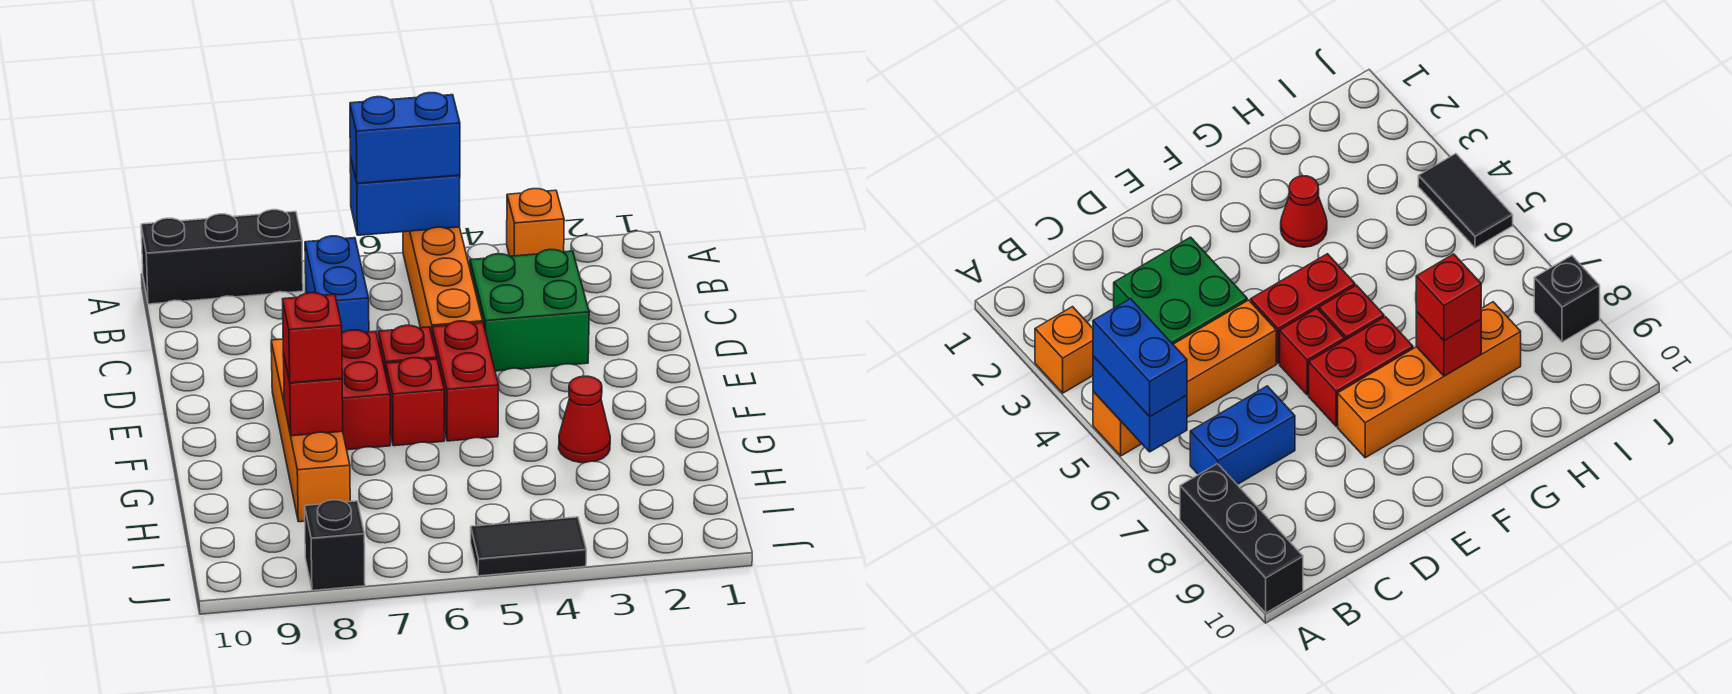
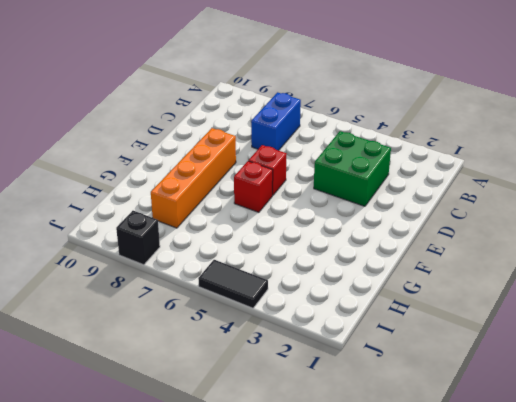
none -> orange brick A3 level 1
none -> orange brick A5:D5 level 1
none -> black brick A8:A10 level 1

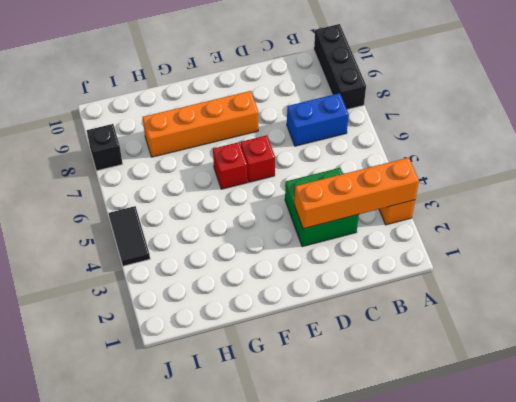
orange brick A3:D3 level 2 -> orange brick A5:D5 level 1
none -> red brick E5:F5 level 1
none -> red brick E7:F7 level 1
none -> red cone G3 level 1

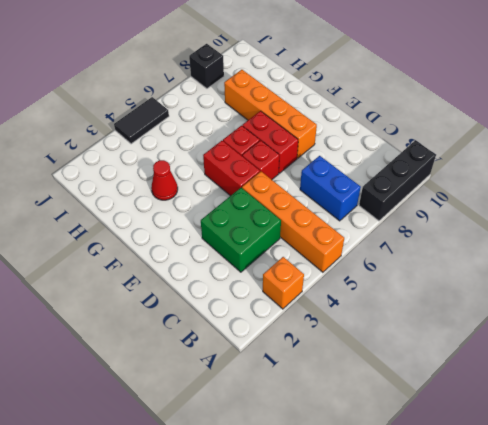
none -> blue brick A5:A6 level 2
none -> red brick G8 level 2
none -> blue brick A5:A6 level 3

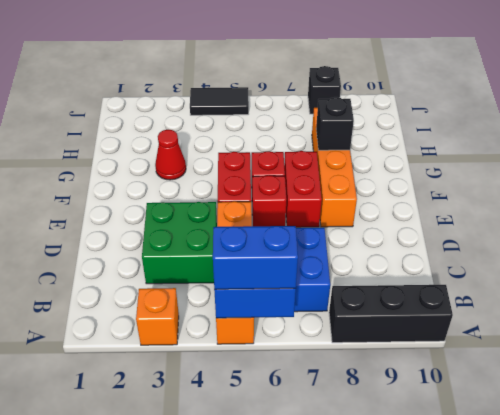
black brick G8 level 2 -> red brick G8 level 2
none -> red brick G8 level 3

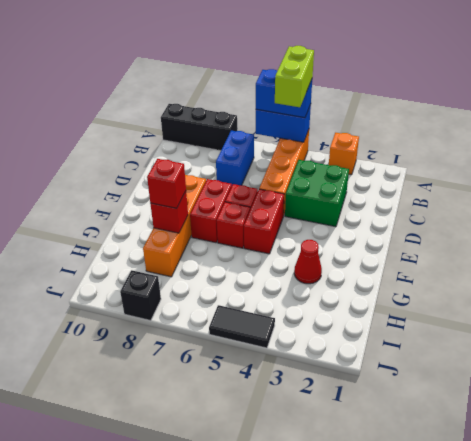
lime brick A5:B5 level 4 -> none

